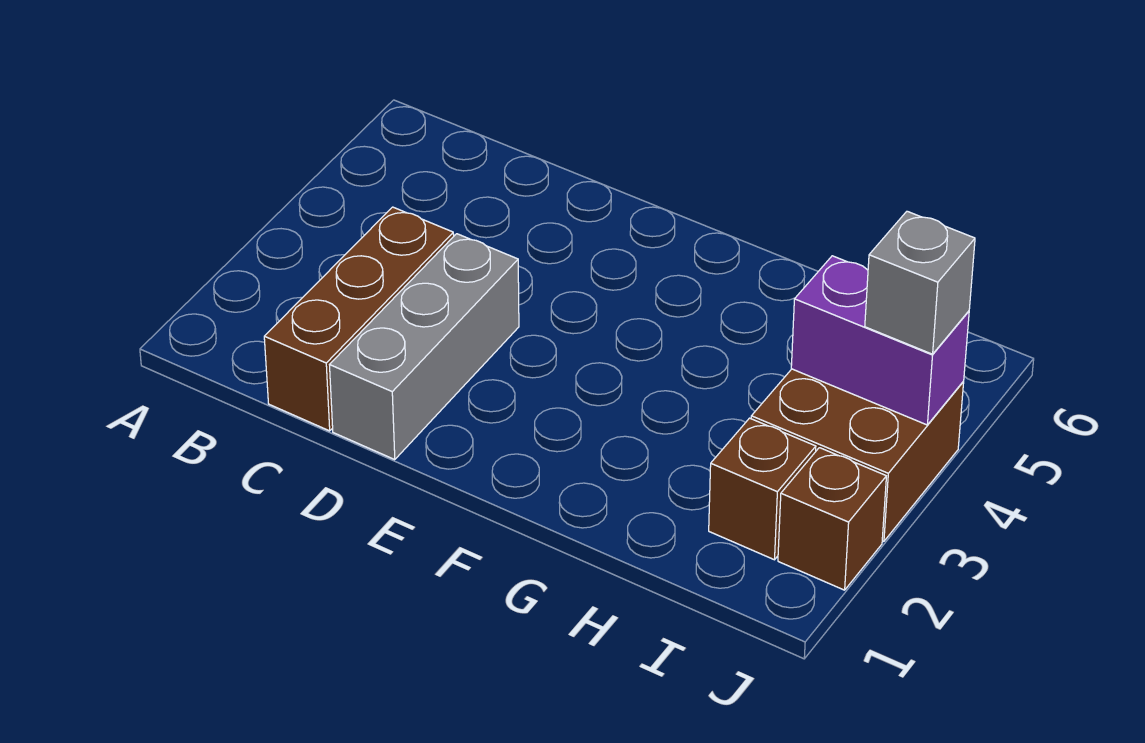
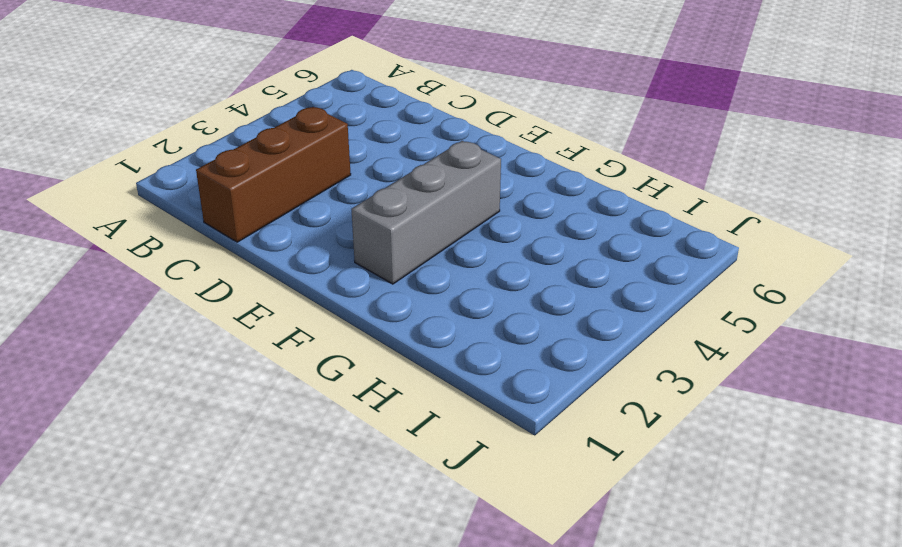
grey brick F2:F4 level 1 -> grey brick D1:D3 level 1
none -> brown brick I2 level 1
none -> brown brick I3:J4 level 1

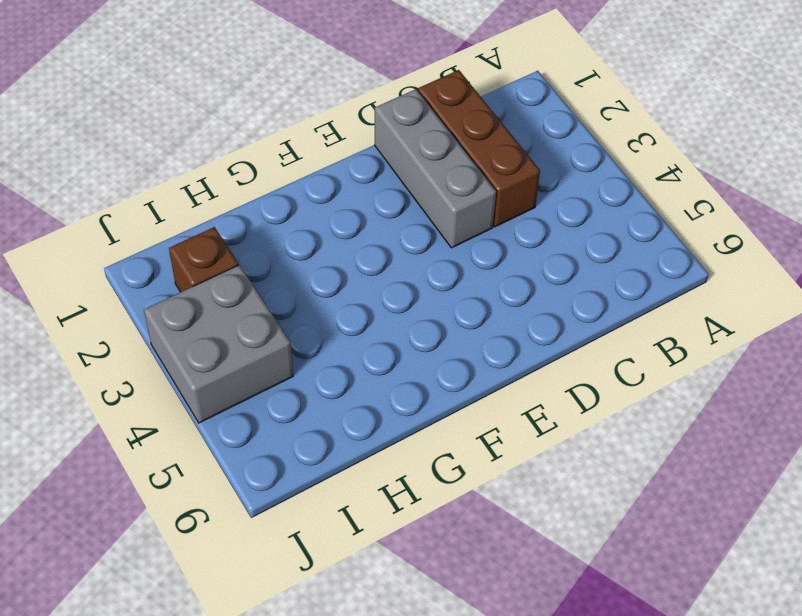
grey brick I3:J4 level 1 -> brown brick I3:J4 level 1
none -> brown brick J2 level 1
none -> purple brick I4:J4 level 2

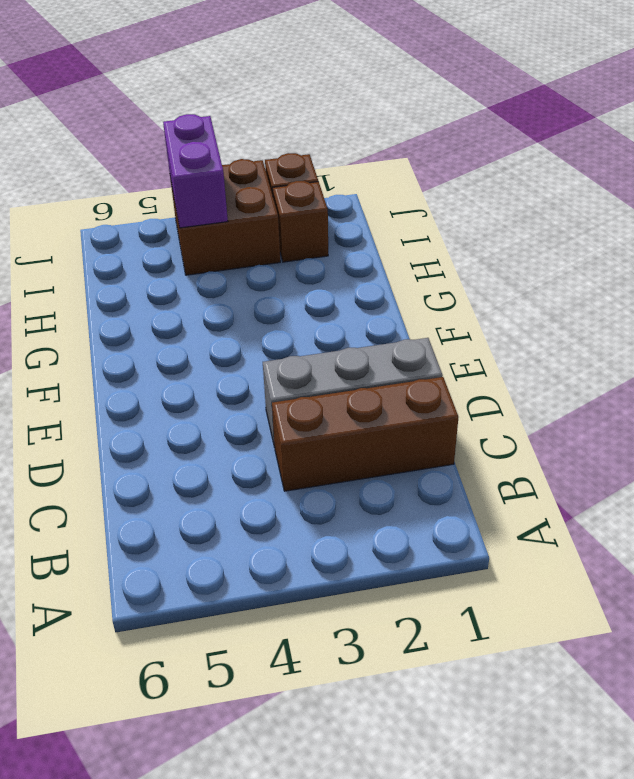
none -> grey brick J4 level 3

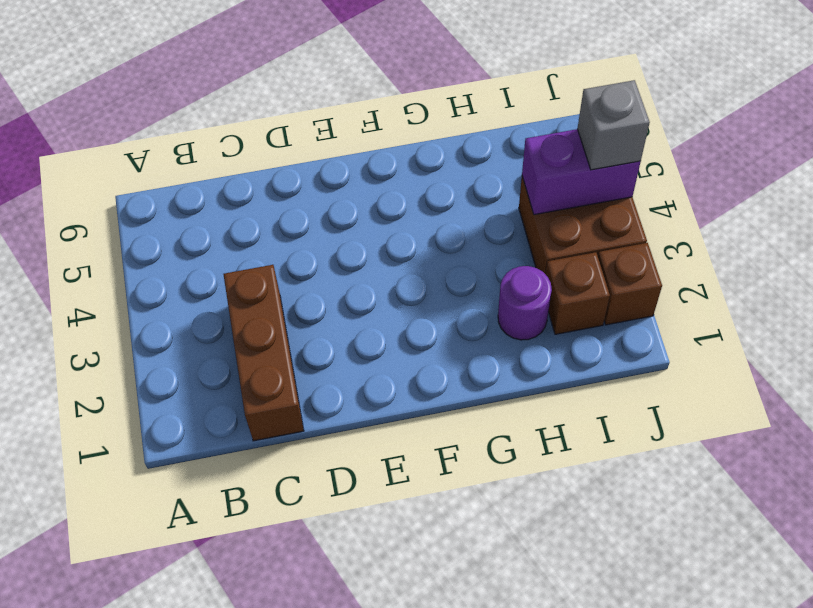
purple round brick H2 level 1 -> none
none -> grey brick D1:D3 level 1

